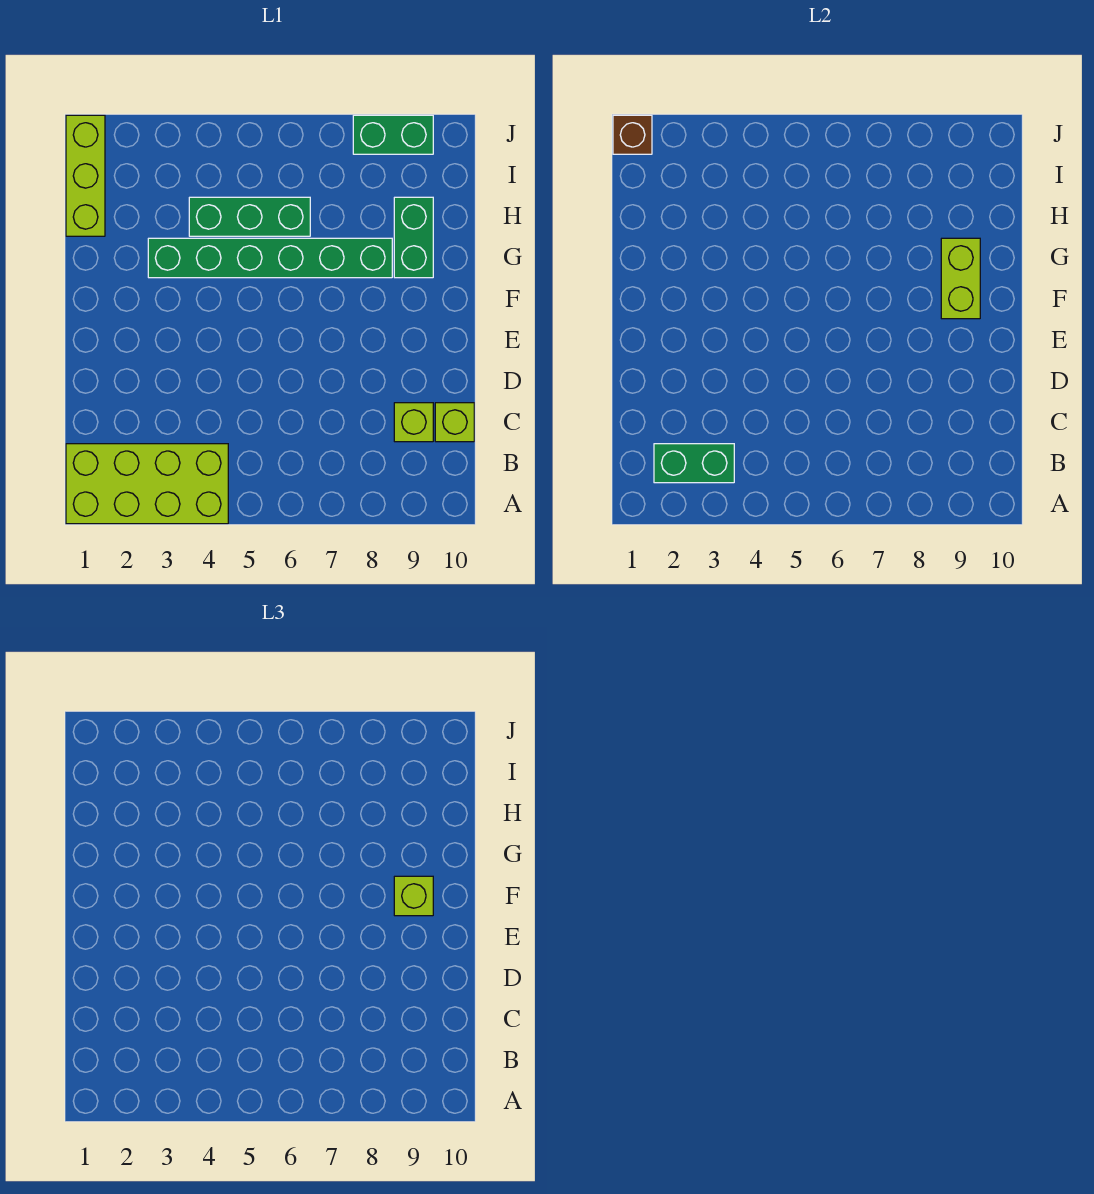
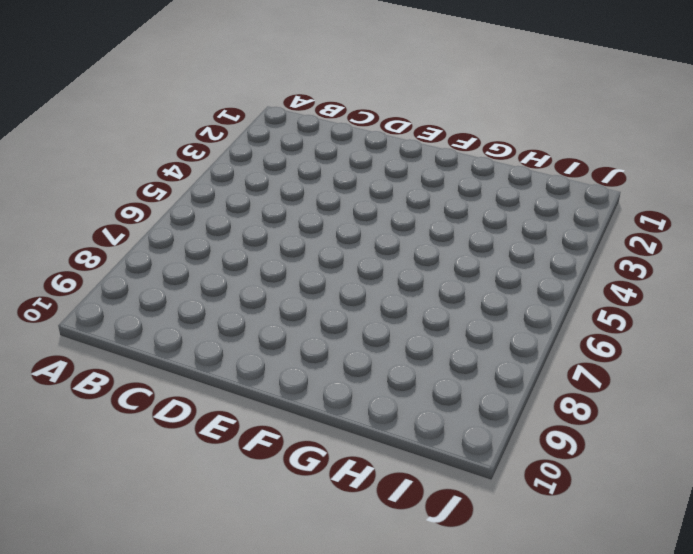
none -> lime brick A1:B4 level 1
none -> lime brick C9 level 1
none -> lime brick C10 level 1

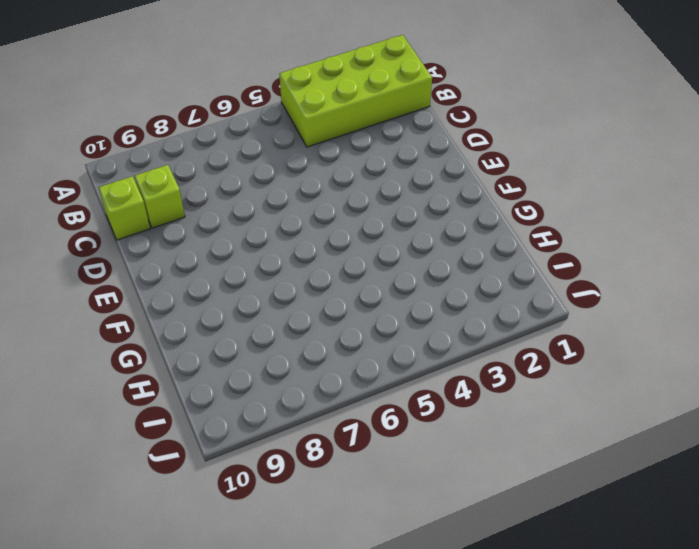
none -> green brick G3:G8 level 1
none -> green brick G9:H9 level 1
none -> lime brick H1:J1 level 1

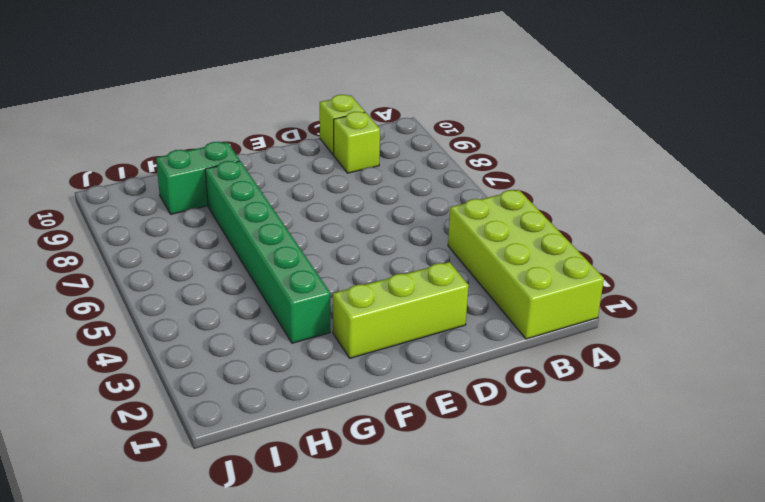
lime brick D2:F2 level 1 -> lime brick H1:J1 level 1
none -> green brick H4:H6 level 1
none -> green brick J8:J9 level 1
none -> green brick B2:B3 level 2

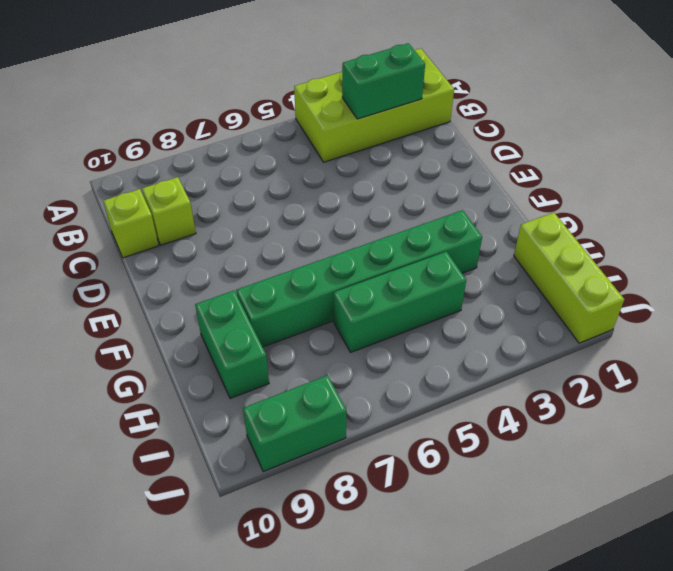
none -> lime brick F9:G9 level 2
none -> brown brick J1 level 2
none -> lime brick F9 level 3

